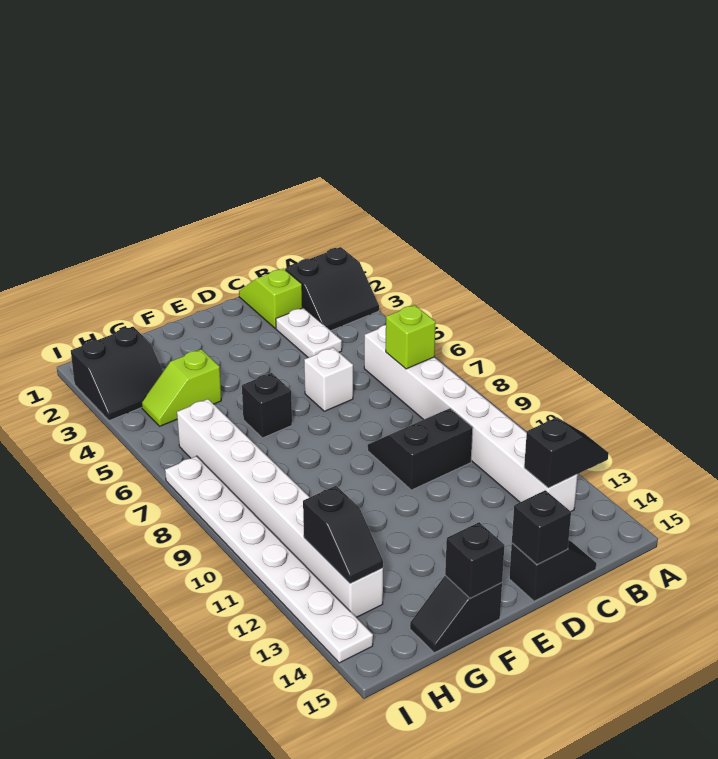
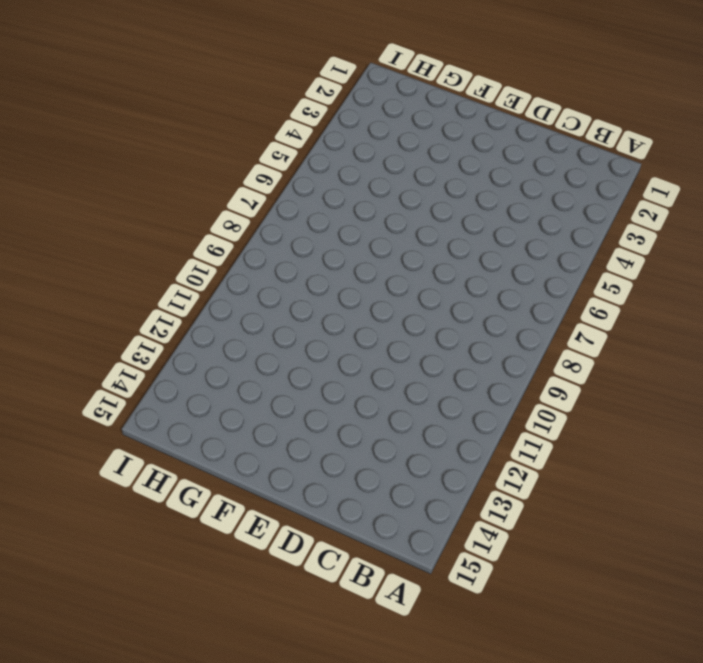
none -> black slope A2:B3 level 1 top 2
none -> white brick B6:B13 level 1
none -> lime slope C1:C2 level 1 top 2

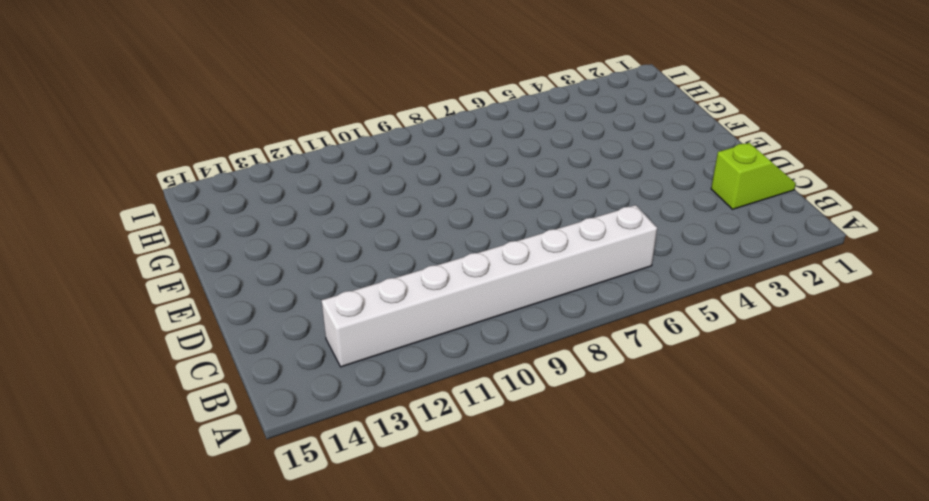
none -> black slope A2:B3 level 1 top 2
none -> white plate C3:C4 level 1
none -> black slope C9:D10 level 1 top 10

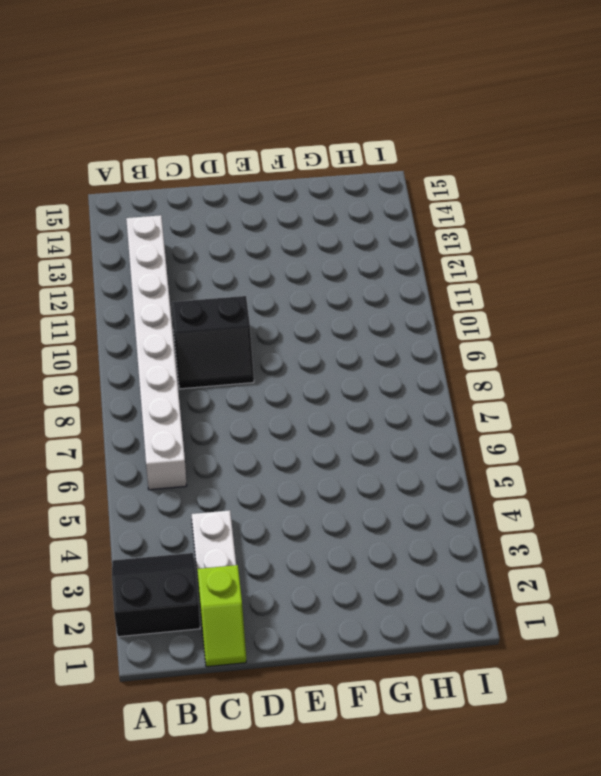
none -> black slope C15:D15 level 1 top D
none -> white brick D6 level 1
none -> black brick F6 level 1

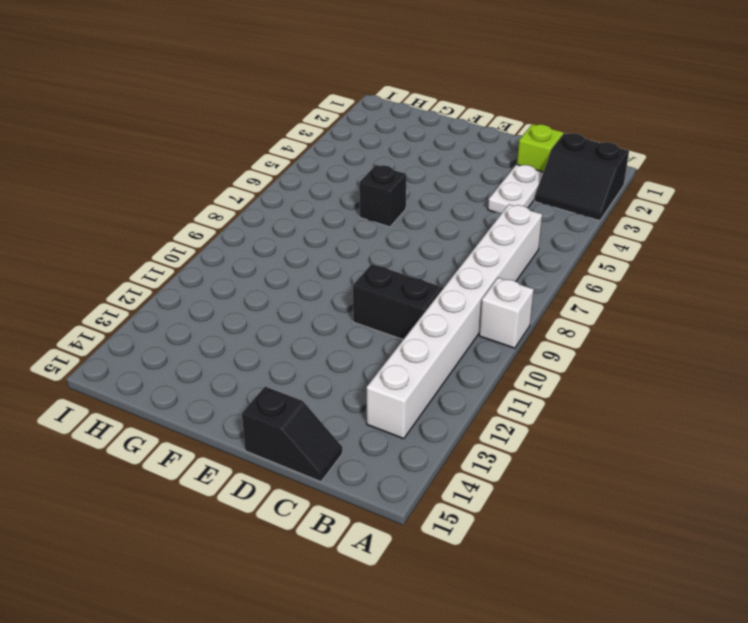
white brick A9 level 1 -> white brick D6 level 1
none -> black slope F15:G15 level 1 top F
none -> lime slope G4:H4 level 1 top G
none -> black slope H2:I3 level 1 top 2

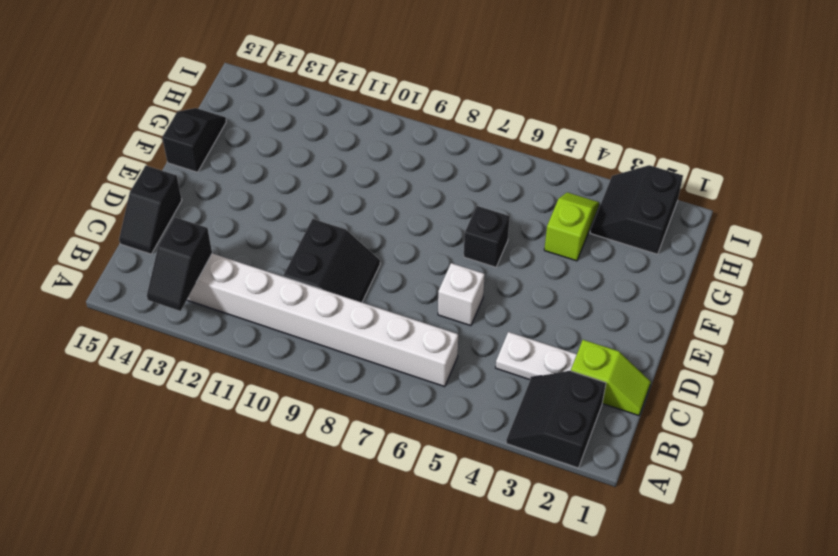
none -> white brick H6:H13 level 1
none -> white plate I7:I14 level 1
none -> lime brick B7 level 2

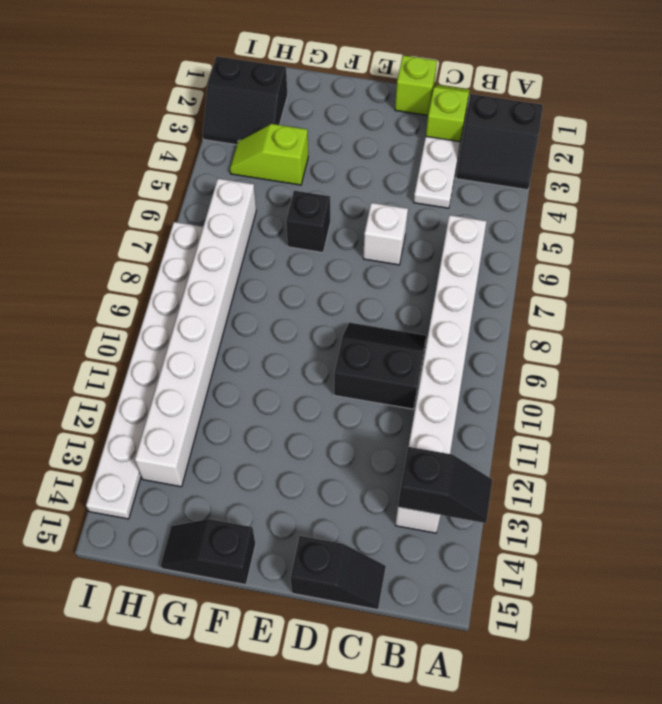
lime brick D1 level 1 -> lime brick B7 level 2
none -> black brick D15 level 2
none -> black brick F15 level 2
none -> black slope H12:H13 level 2 top 12

